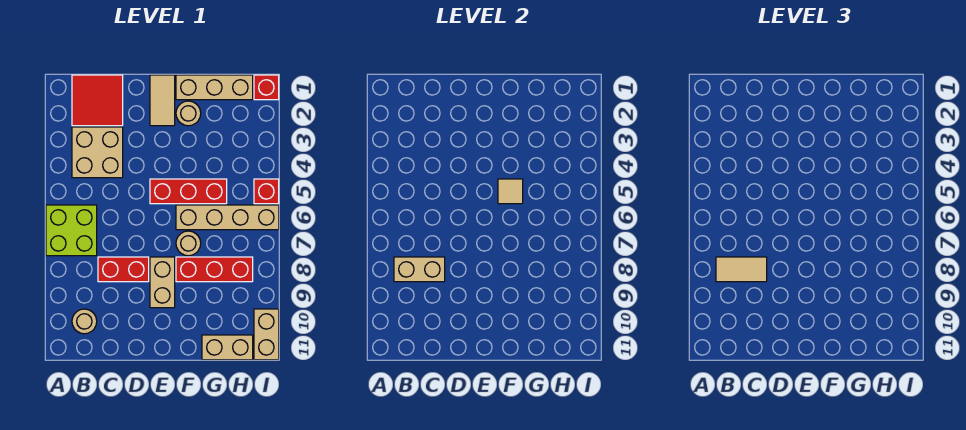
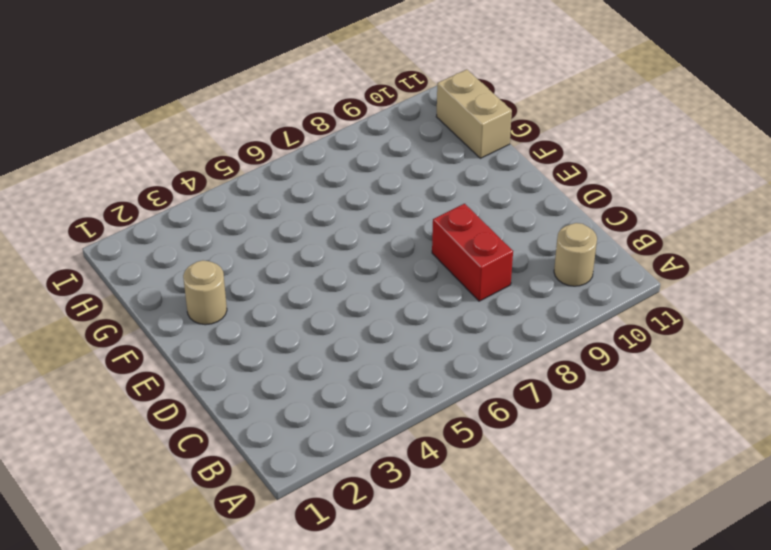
none -> lime brick A6:B7 level 1
none -> red tile B1:C2 level 1
none -> tan brick B3:C4 level 1

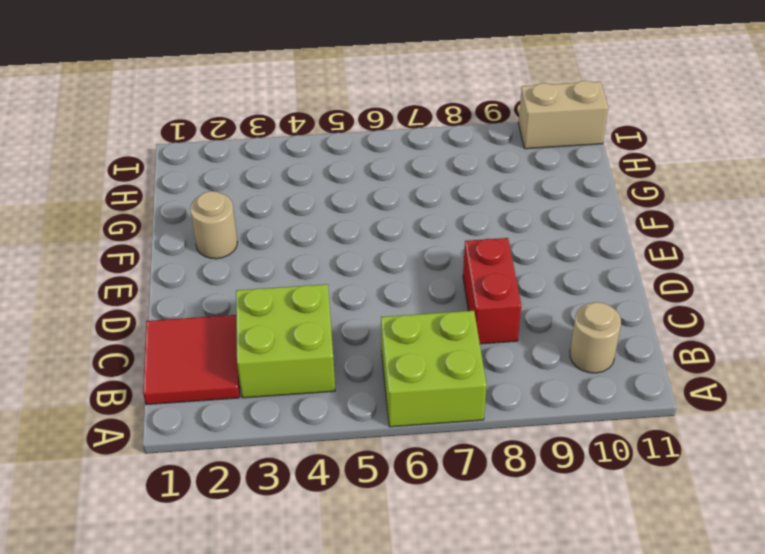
lime brick B3:C4 level 1 -> tan brick B3:C4 level 1
none -> tan tile E1:E2 level 1
none -> red brick E5:G5 level 1
none -> tan brick E8:E9 level 1

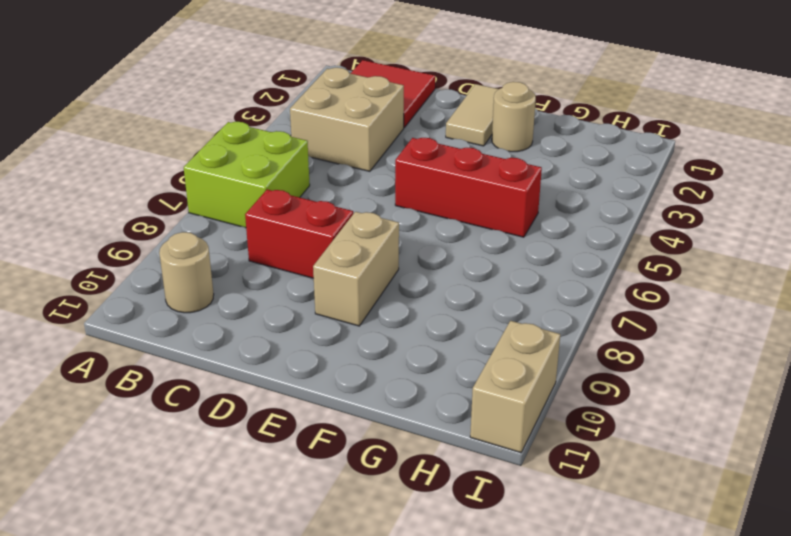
none -> tan brick F1:H1 level 1
none -> tan brick F6:I6 level 1
none -> tan round brick F7 level 1

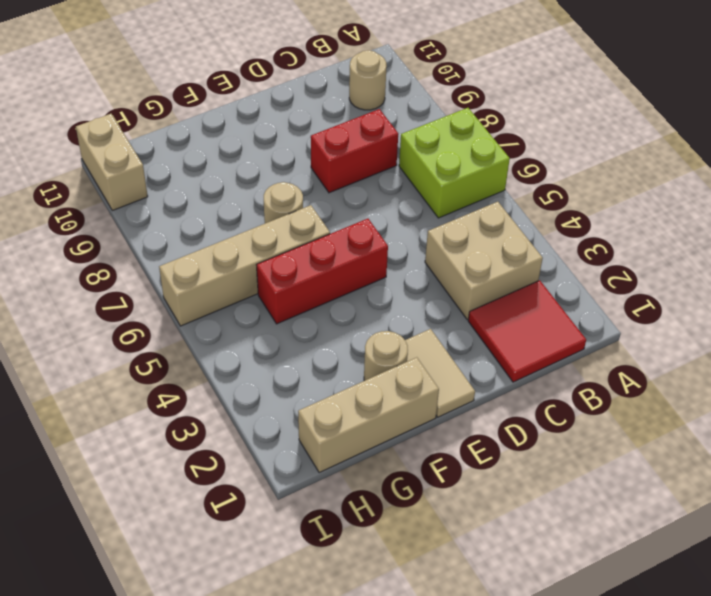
none -> tan brick E8:E9 level 1
none -> red brick F8:H8 level 1
none -> tan brick G11:H11 level 1

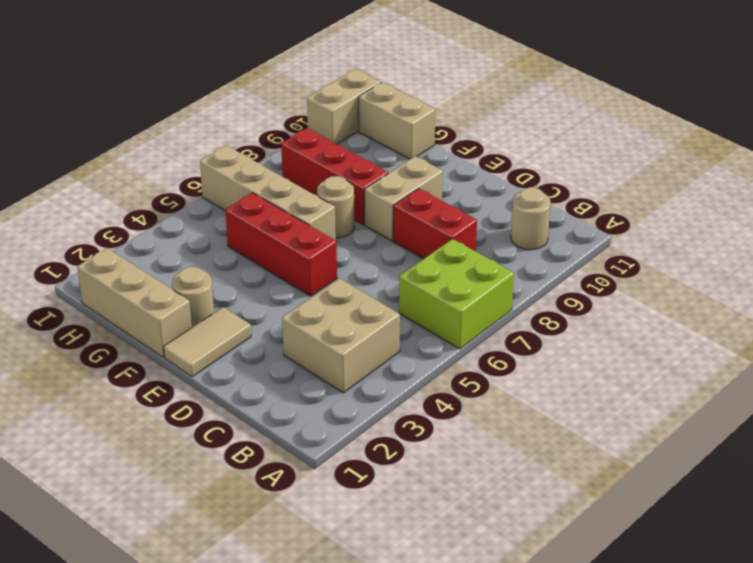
none -> red tile B1:C2 level 1
none -> red brick I1 level 1
none -> red brick I5 level 1

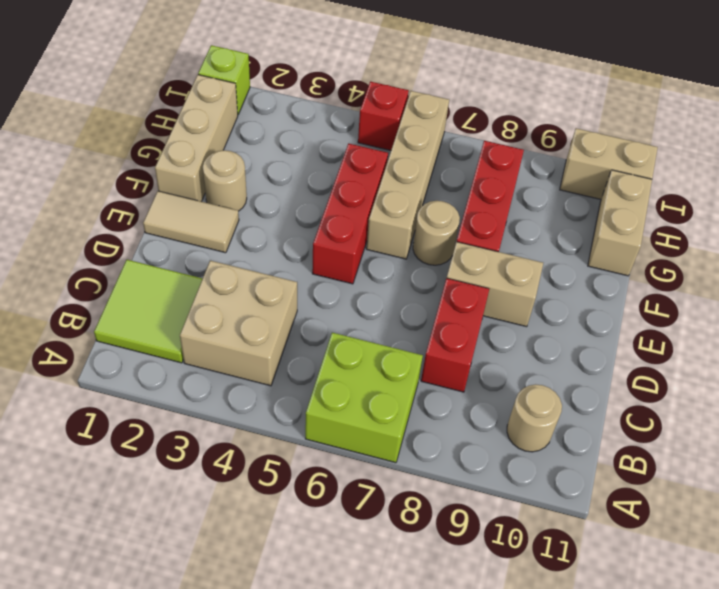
lime tile B1:C2 level 1 -> red tile B1:C2 level 1
lime brick I1 level 1 -> red brick I1 level 1
none -> tan brick B8:C8 level 2
none -> tan tile F5 level 2
none -> tan tile B8:C8 level 3

